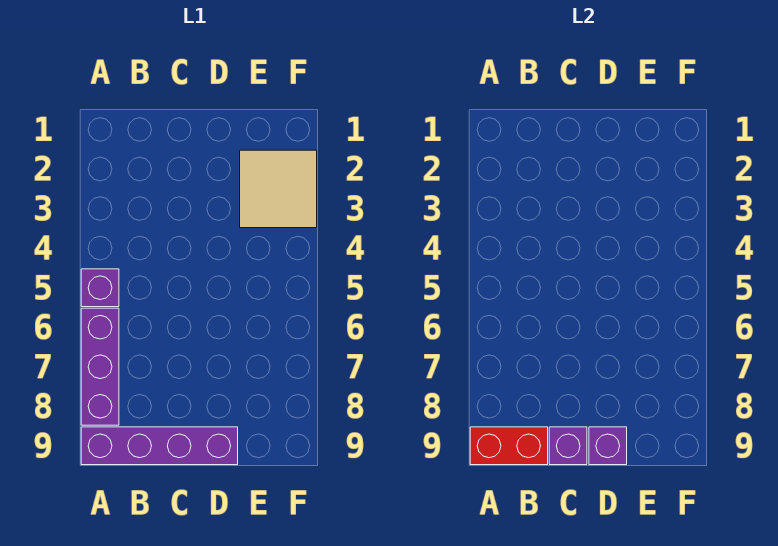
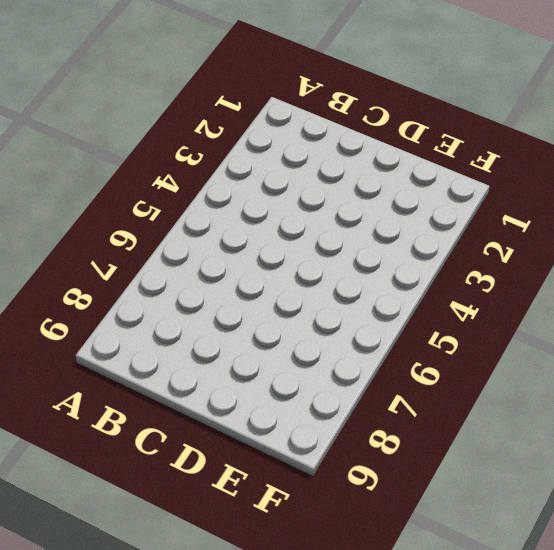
none -> purple brick A5 level 1
none -> purple brick A6:A8 level 1

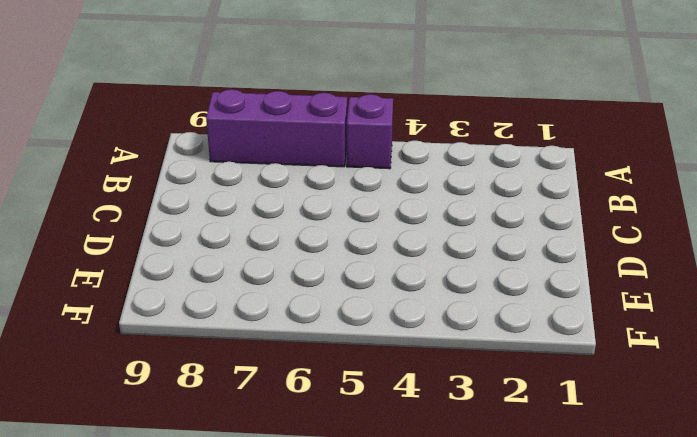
none -> purple brick A9:D9 level 1
none -> tan tile E2:F3 level 1

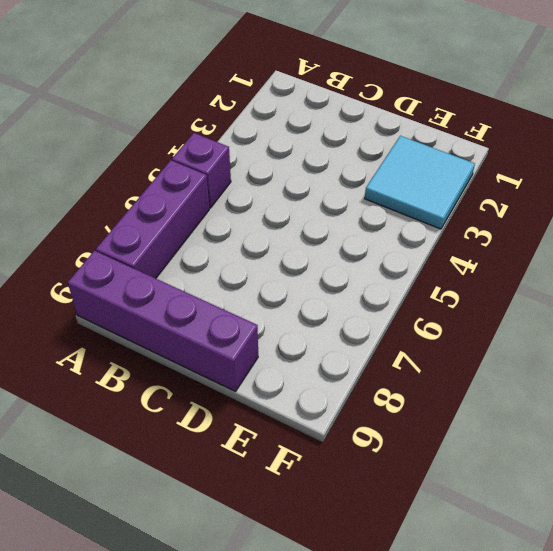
cyan tile E2:F3 level 1 -> tan tile E2:F3 level 1
none -> red brick A9:B9 level 2
none -> purple brick C9 level 2

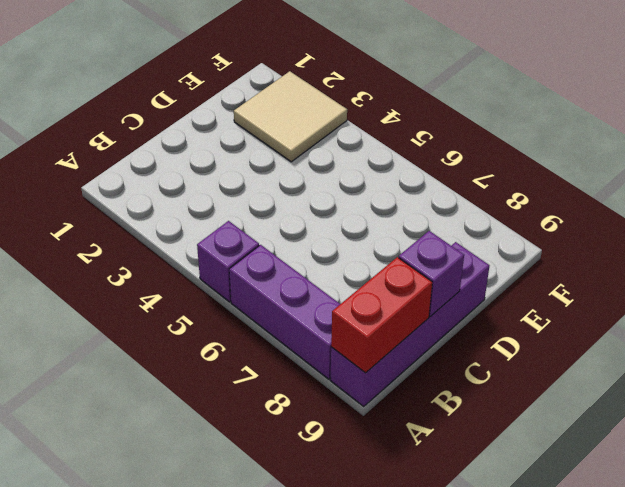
none -> purple brick D9 level 2

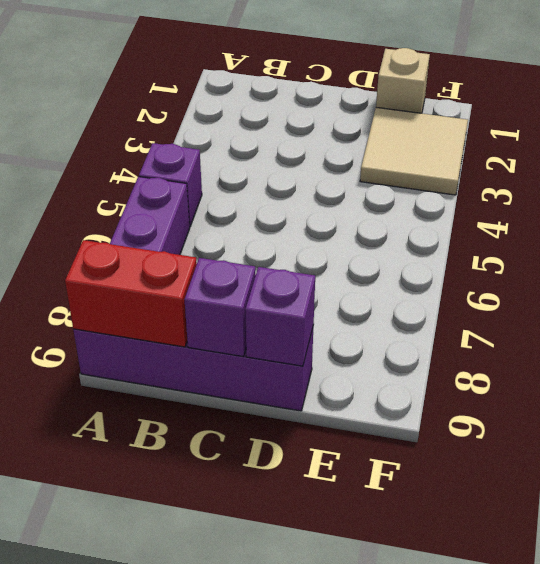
tan brick E1 level 1 -> none

